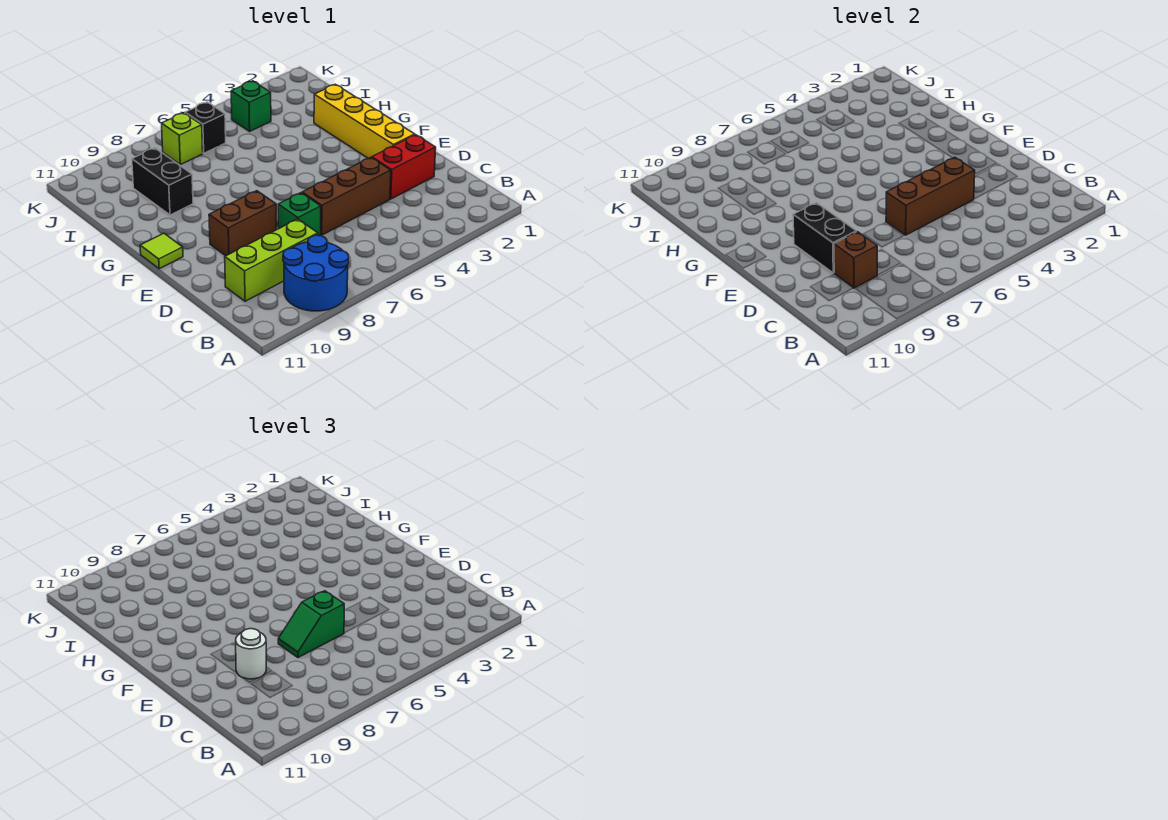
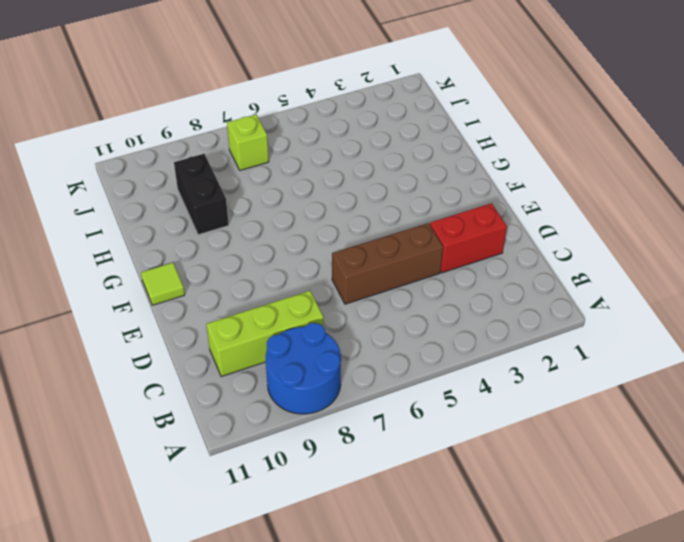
none -> green brick D7 level 1
none -> yellow brick E2:H2 level 1
none -> brown brick E8:E9 level 1

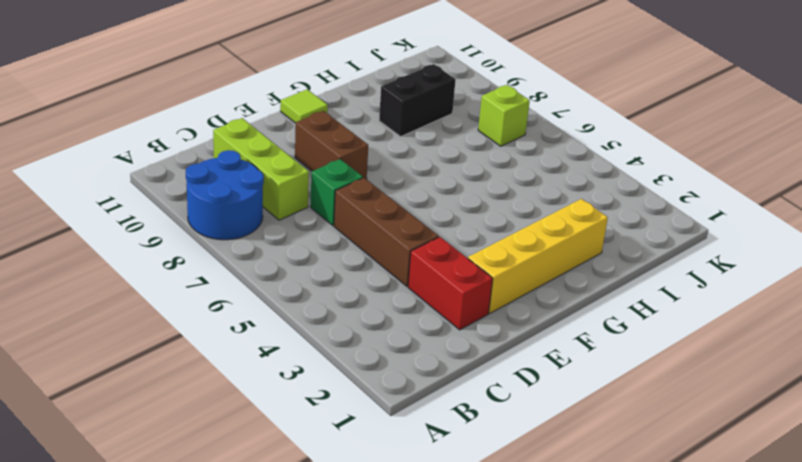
none -> green brick J4 level 1
none -> black brick J6 level 1
none -> brown brick C9 level 2

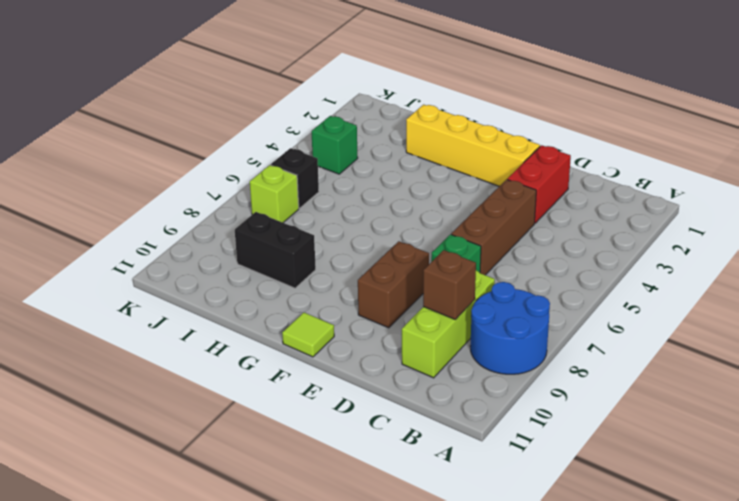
none -> brown brick D4:D6 level 2
none -> black brick D9:E9 level 2
none -> green slope D6:D7 level 3 top 6

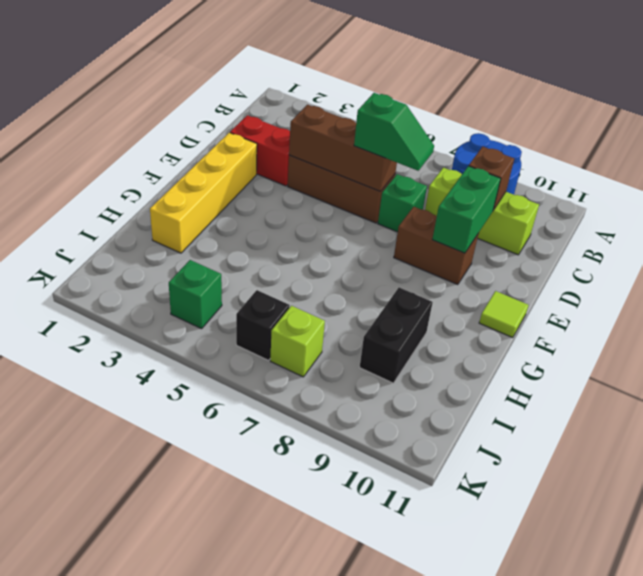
green brick D9:E9 level 2 -> black brick D9:E9 level 2
none -> white round brick D9 level 3

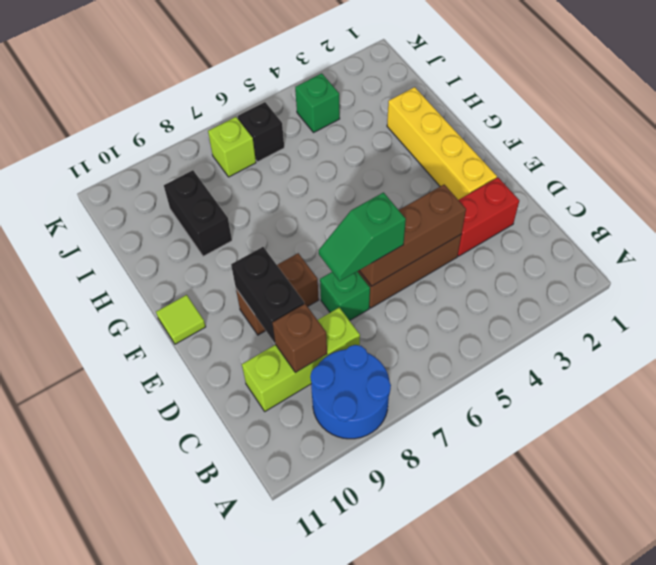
none -> white round brick D9 level 3

